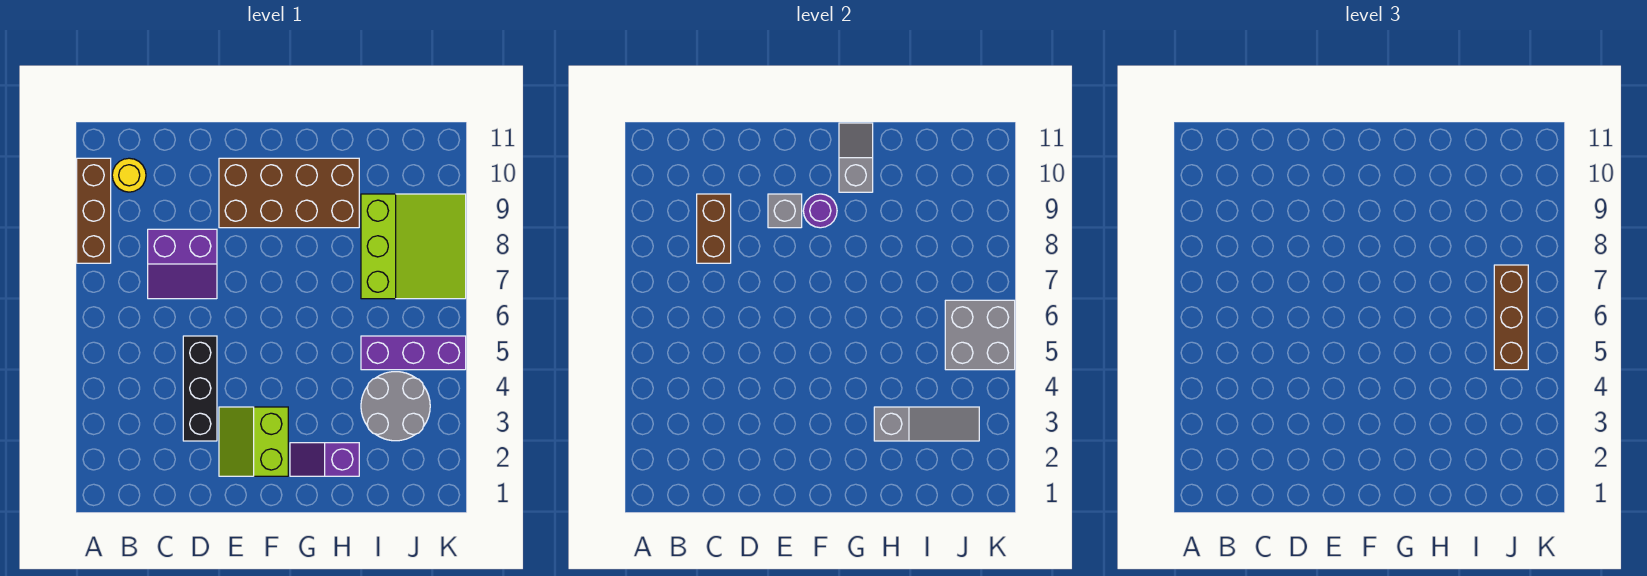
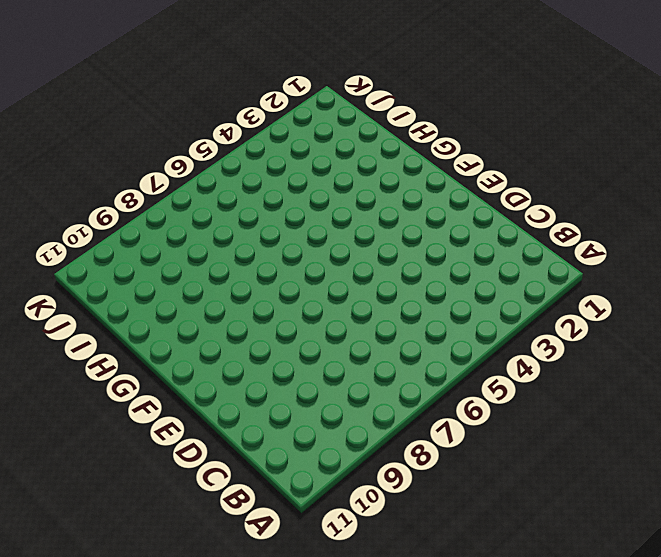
none -> brown brick A8:A10 level 1
none -> yellow round brick B10 level 1
none -> purple slope C7:D8 level 1 top 8

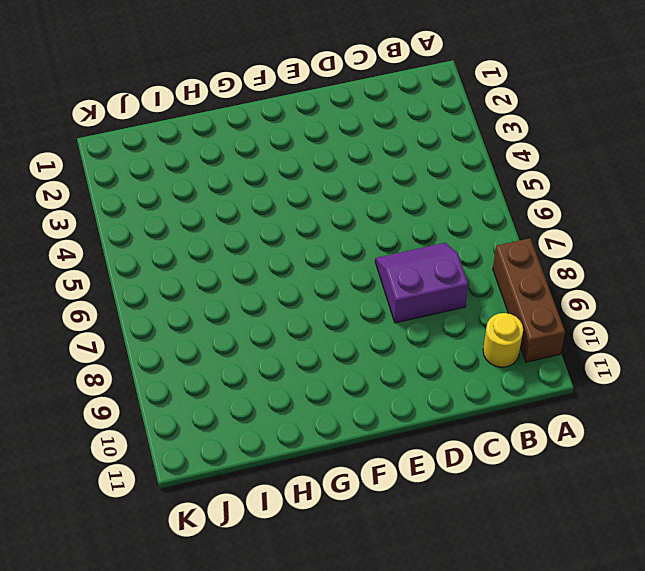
none -> black brick D3:D5 level 1
none -> lime slope E2:F3 level 1 top F
none -> brown brick E9:H10 level 1

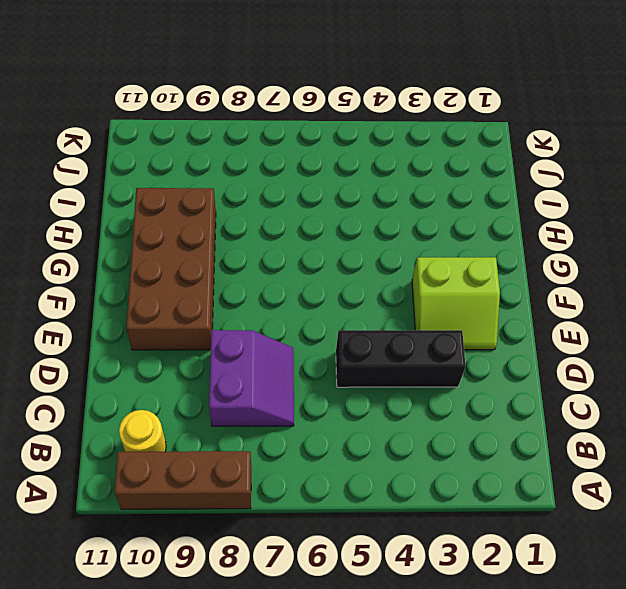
none -> purple slope G2:H2 level 1 top H
none -> grey round brick I3:J4 level 1
none -> purple brick I5:K5 level 1

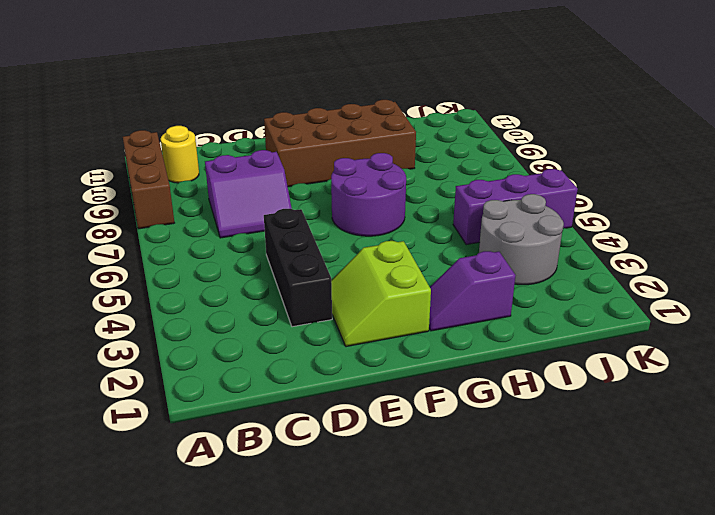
purple round brick F6:G7 level 1 -> none
none -> lime slope I7:K9 level 1 top I
none -> brown brick C8:C9 level 2
none -> grey brick E9 level 2

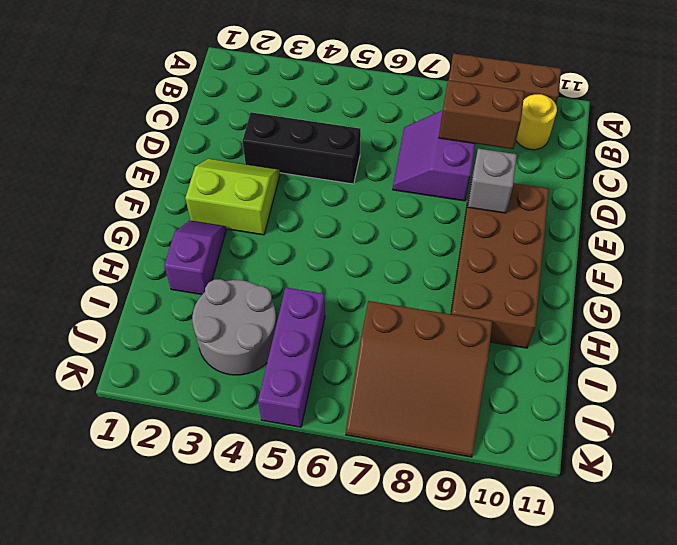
brown slope I7:K9 level 1 top I -> lime slope I7:K9 level 1 top I
none -> purple round brick F9 level 2
none -> grey slope G10:G11 level 2 top 10
none -> grey slope H3:J3 level 2 top H

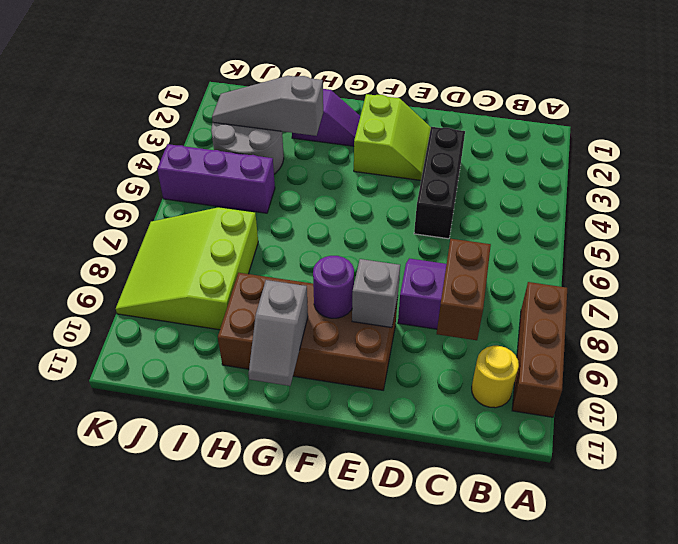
none -> grey brick J5:K6 level 2
none -> brown brick J5:J7 level 3

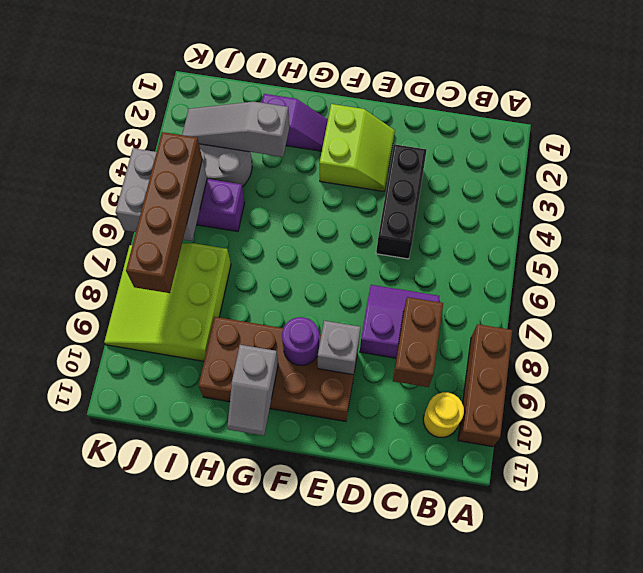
brown brick J5:J8 level 3 -> brown brick J5:J7 level 3

